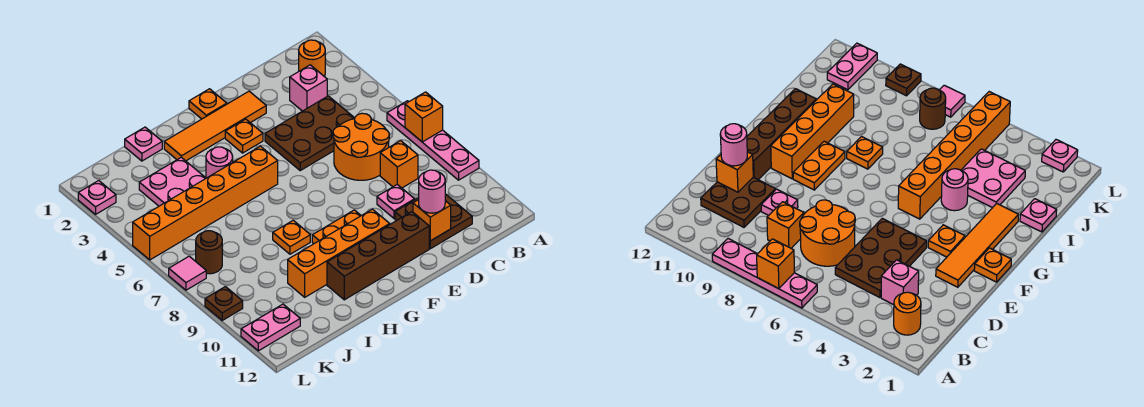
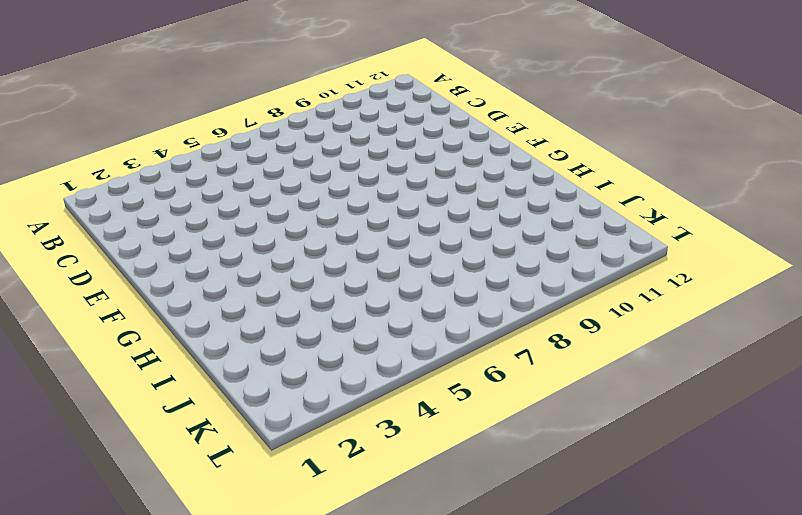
none -> pink plate A6:A9 level 1
none -> orange round brick B2 level 1
none -> pink brick C3 level 1

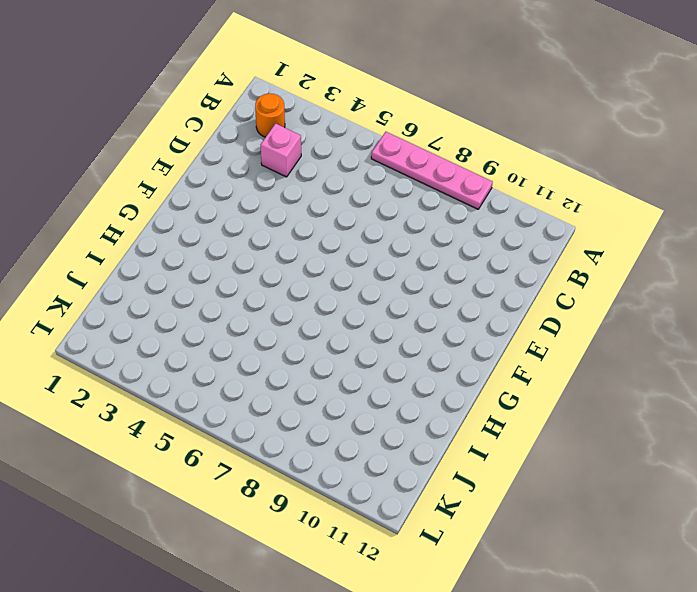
none -> brown plate C4:E5 level 1
none -> orange round brick C6:D7 level 1
none -> orange brick C8 level 1

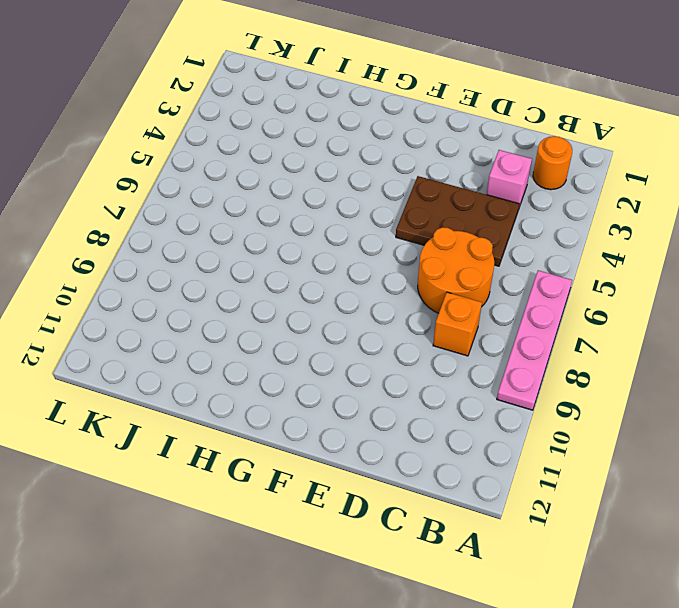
none -> brown plate C10:D11 level 1
none -> pink plate D9 level 1
none -> orange tile E2:H2 level 1

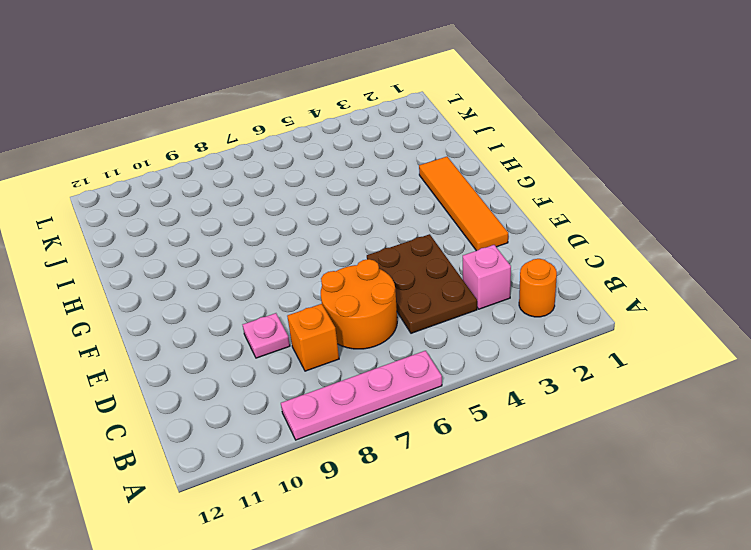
none -> brown plate C10:D11 level 1
none -> brown brick E11:H11 level 1
none -> orange plate F1 level 1

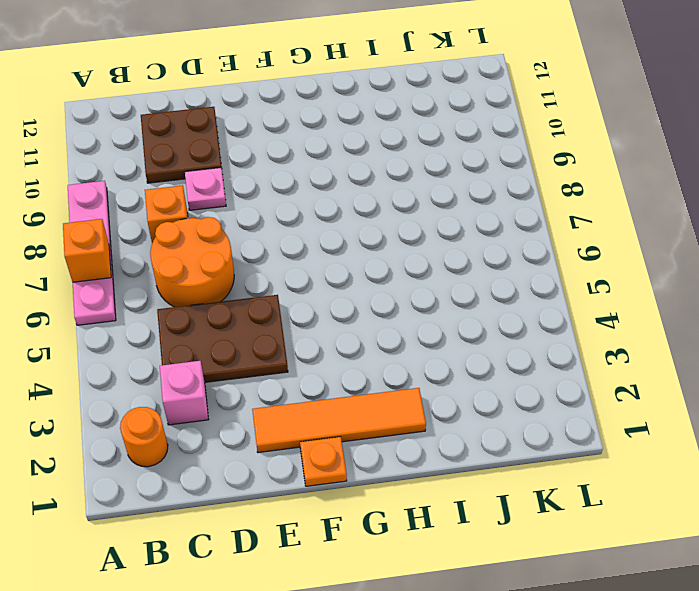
none -> brown brick E11:H11 level 1
none -> orange plate F3 level 1
none -> orange plate F9:G9 level 1

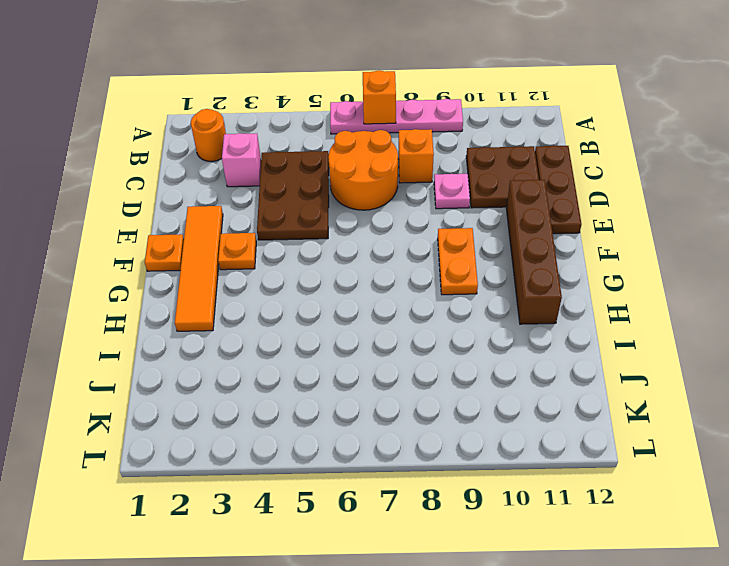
brown plate C12:E12 level 1 -> none
none -> orange brick F10:I10 level 1
none -> orange brick G5:L5 level 1
none -> pink round brick H4 level 1

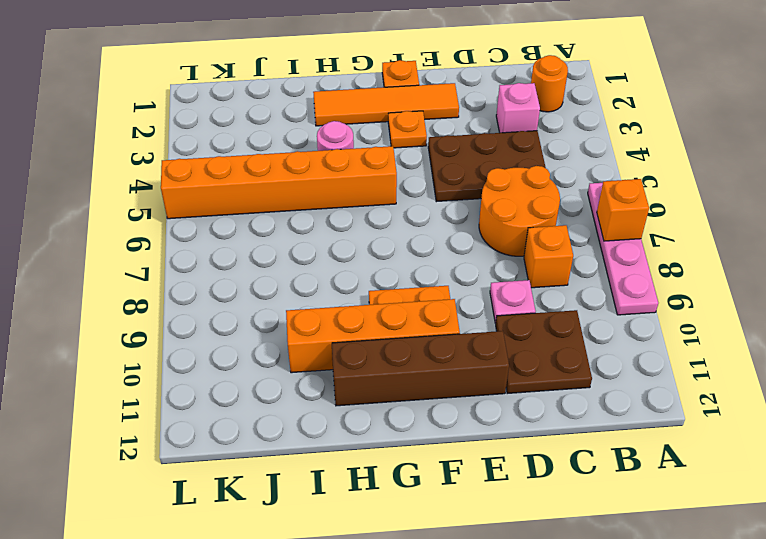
none -> orange plate H8 level 1
none -> pink plate I1 level 1
none -> pink plate I3:J4 level 1

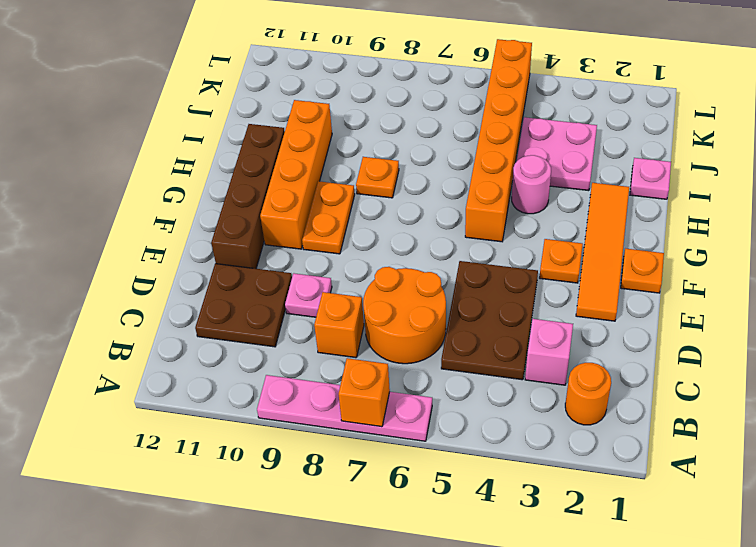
none -> brown round brick K7 level 1
none -> pink plate K11:L11 level 1
none -> pink plate L2 level 1

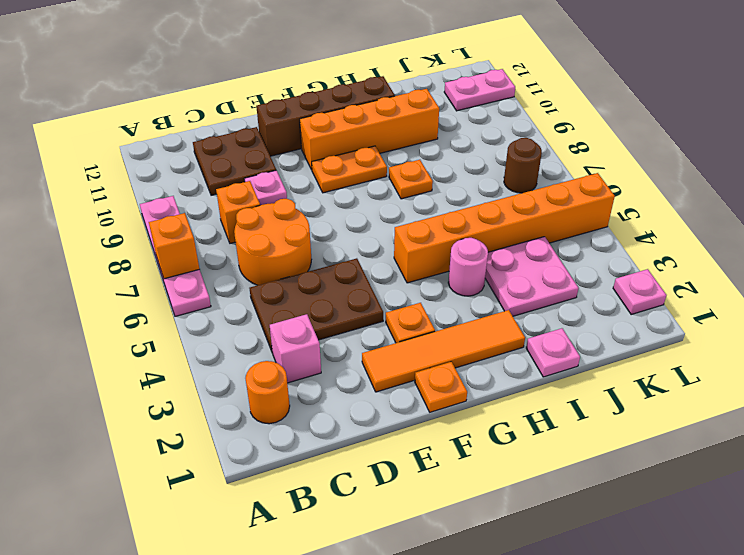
none -> pink tile L7 level 1
none -> brown plate L9 level 1
none -> orange brick D11 level 2

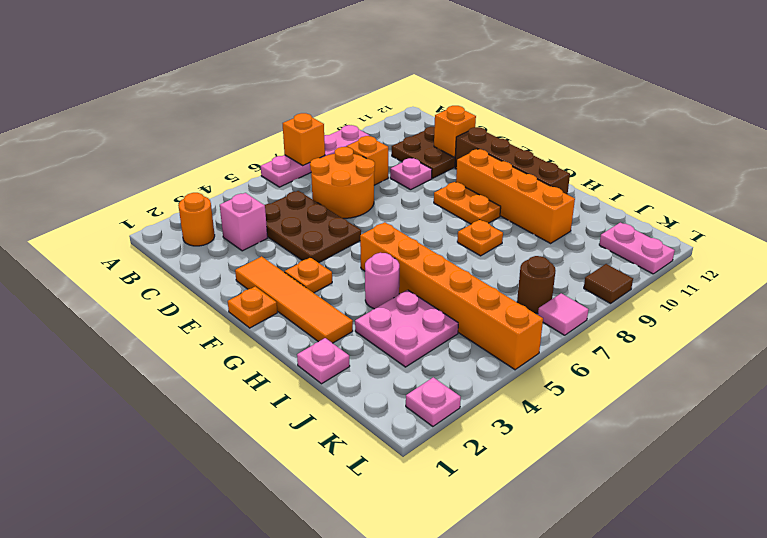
brown tile L9 level 1 -> brown plate L9 level 1
none -> pink round brick D11 level 3

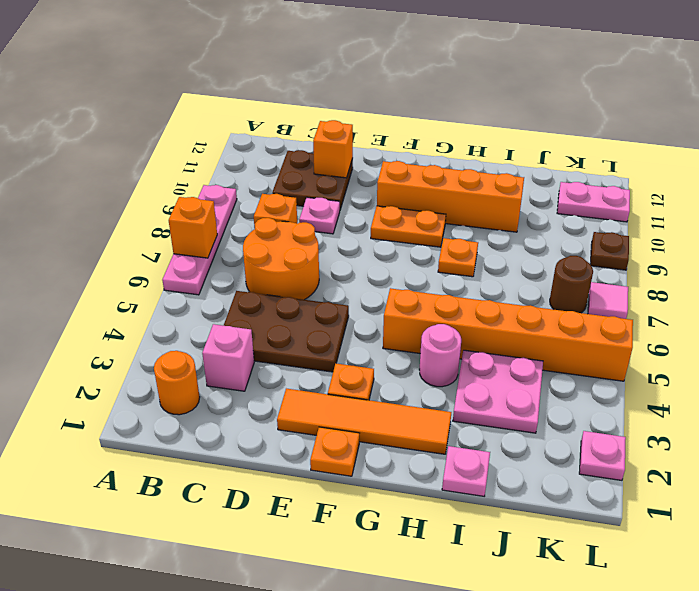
none -> brown brick E11:H11 level 1
none -> pink round brick D11 level 3

